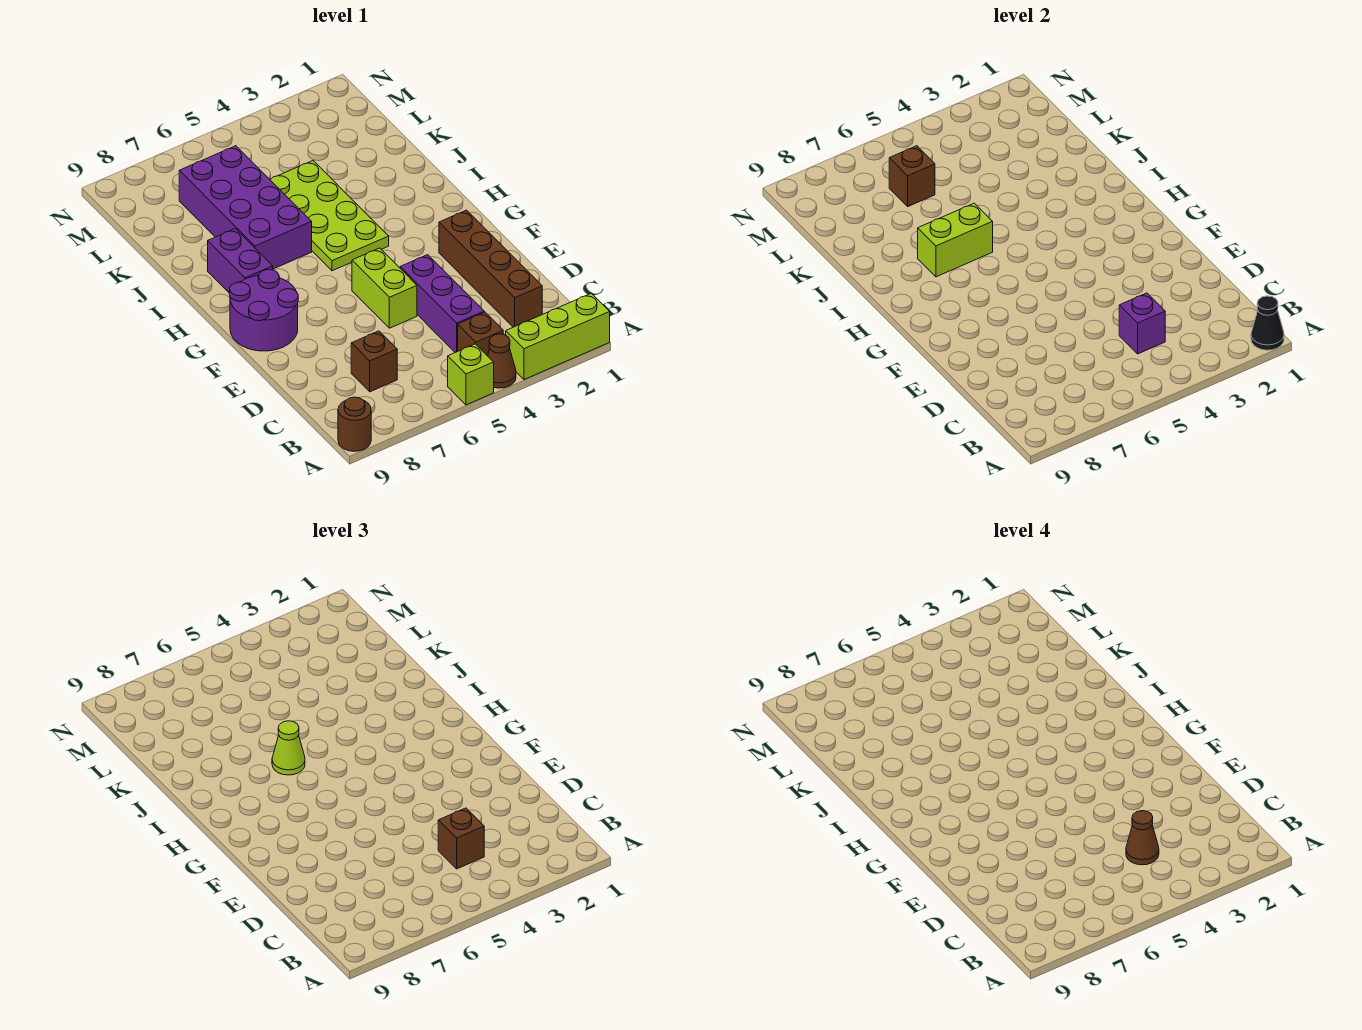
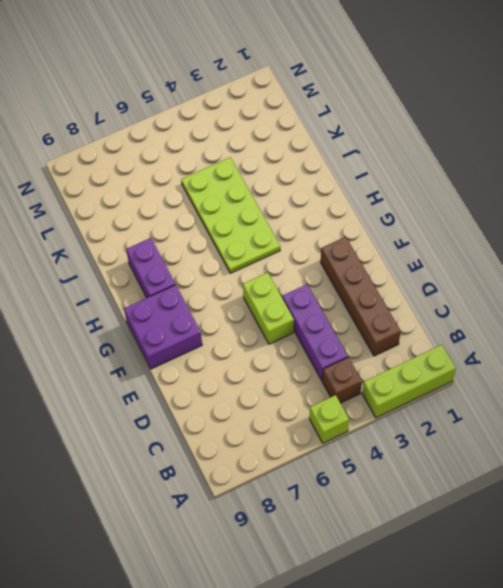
purple brick F8:G9 level 1 -> purple round brick F8:G9 level 1
none -> brown cone A4 level 1
none -> brown round brick A9 level 1
none -> brown brick C7 level 1

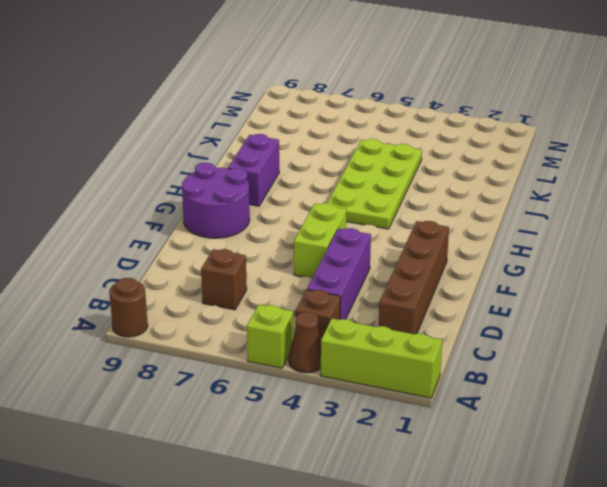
none -> purple brick I6:L7 level 1
none -> black cone A1 level 2
none -> purple brick C4 level 2

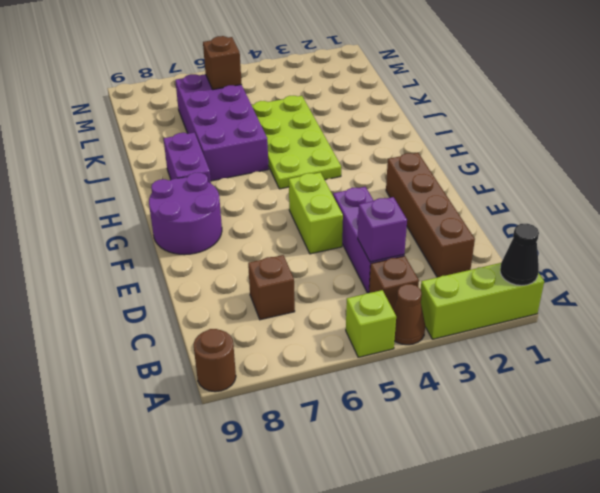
none -> lime brick I6:I7 level 2
none -> brown brick C4 level 3
none -> lime cone I6 level 3

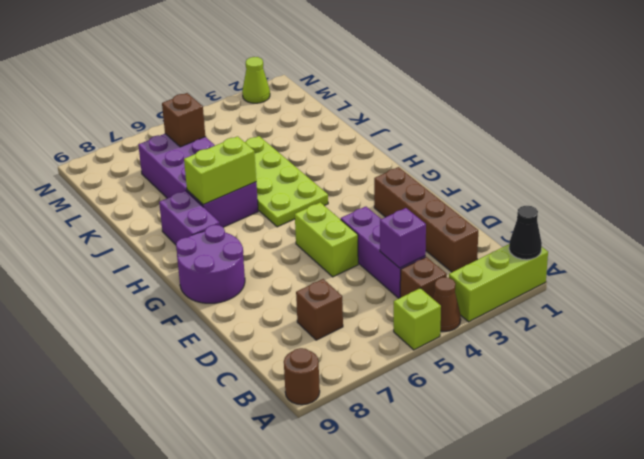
lime cone N2 level 1 -> lime cone I6 level 3
none -> brown brick C4 level 3
none -> brown cone C4 level 4

